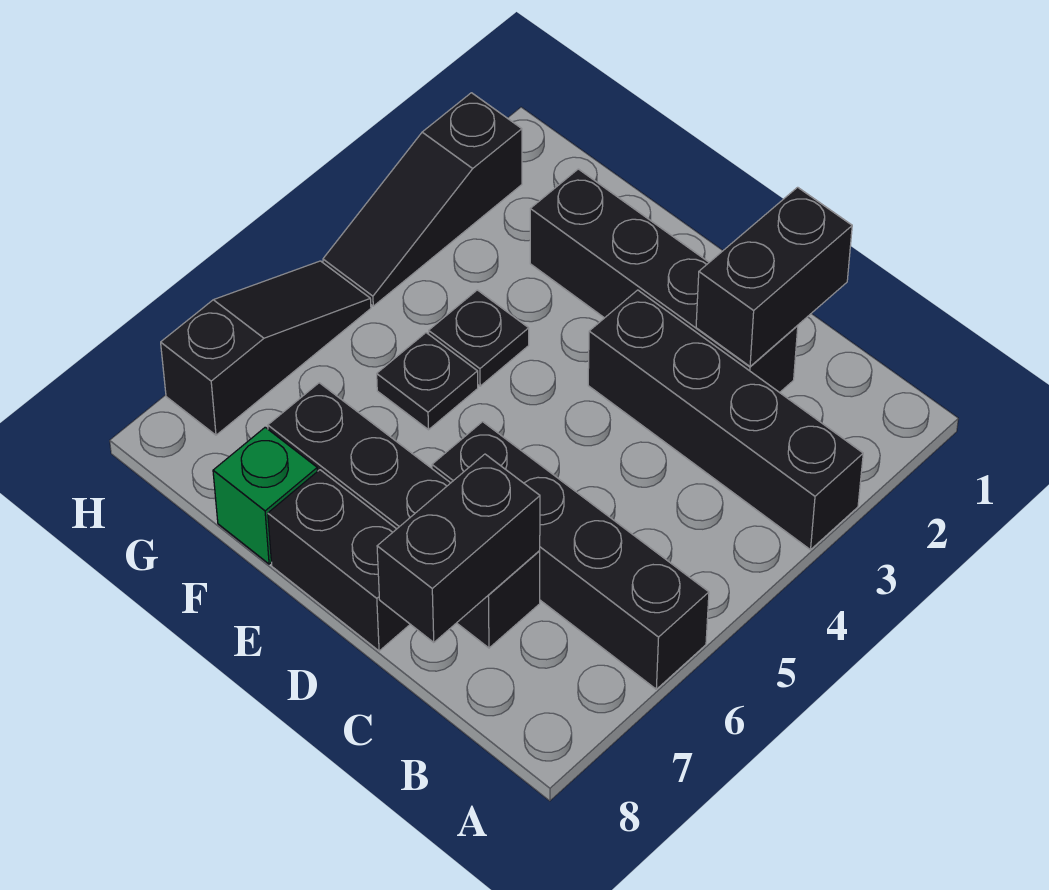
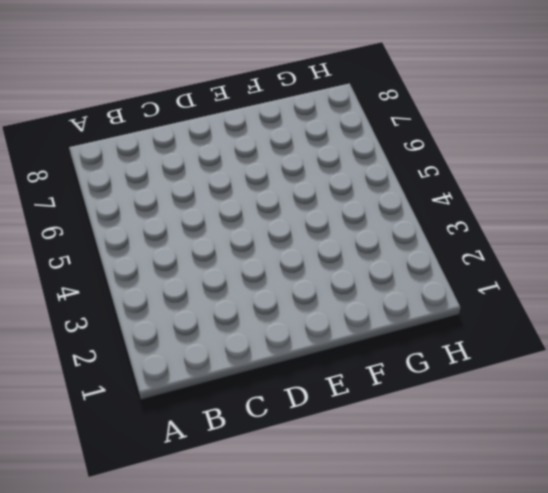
none -> black brick A3:D3 level 1
none -> black brick A6:D6 level 1
none -> black brick C2:F2 level 1

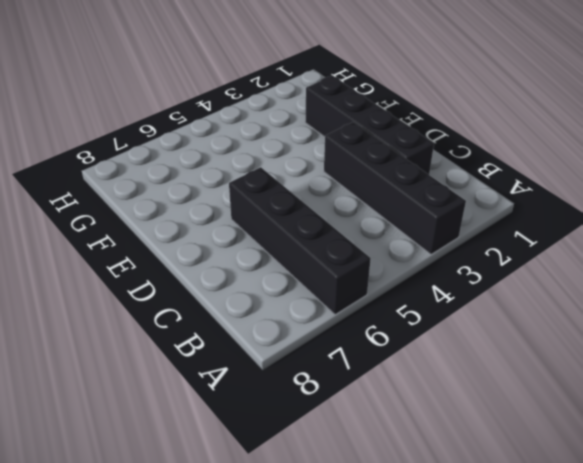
none -> black brick C7:F7 level 1
none -> black brick D8:E8 level 1
none -> black plate F4 level 1

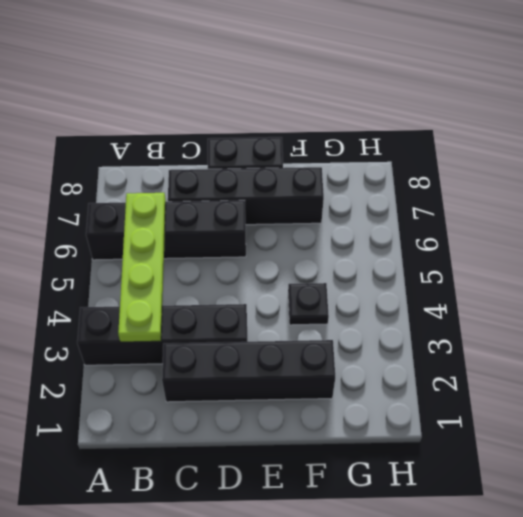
lime plate B3:B6 level 2 -> none
none -> black plate F5 level 1
none -> green brick F8 level 1
none -> black slope H2:H4 level 1 top 2

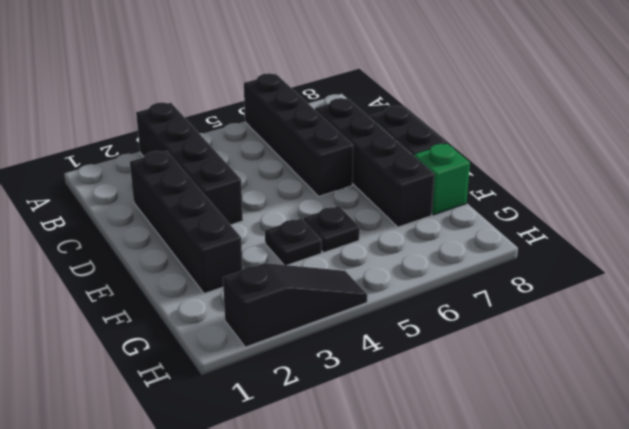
none -> black slope H5:H7 level 1 top 7
none -> black brick C1:C2 level 2
none -> black brick C7:C8 level 2

